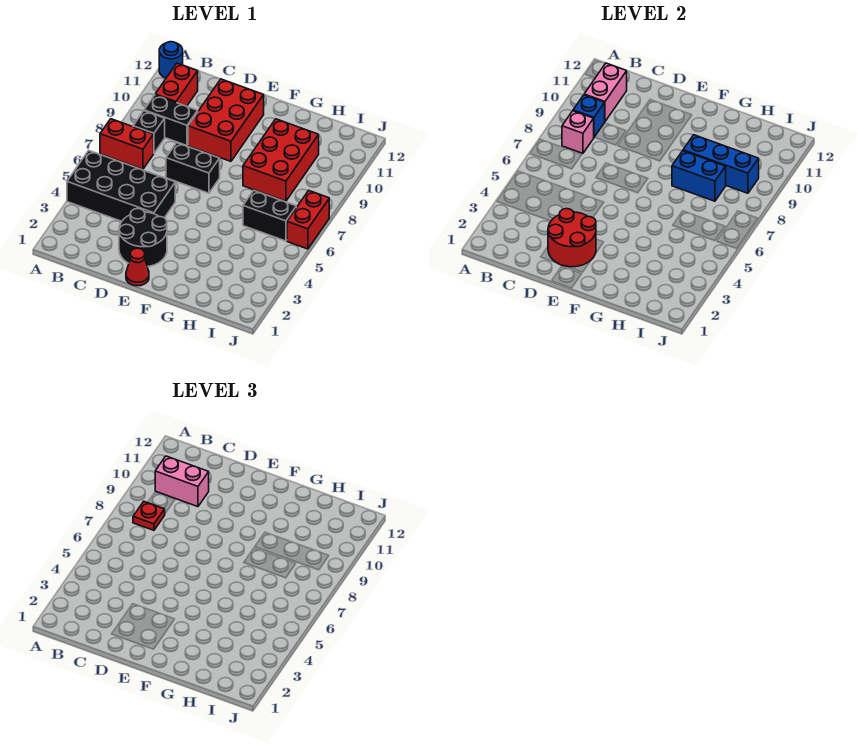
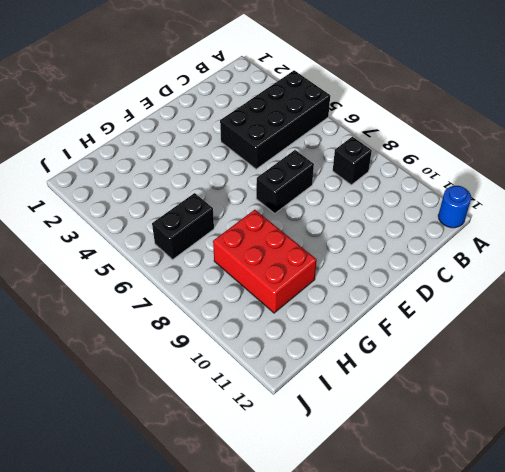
none -> red brick A7:B7 level 1
none -> black brick B9:C9 level 1
none -> red brick B10:B11 level 1

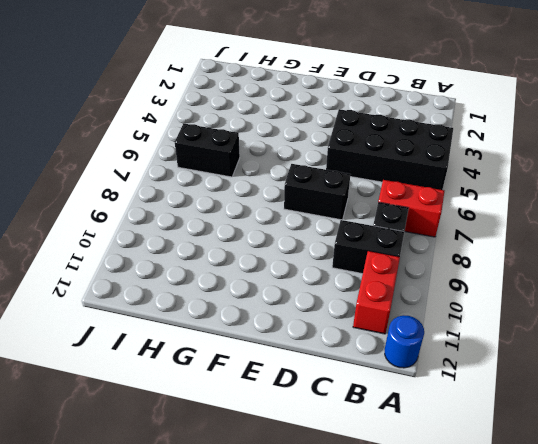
none -> black round brick D2:E3 level 1
none -> red brick D9:E11 level 1
none -> red cone E1 level 1

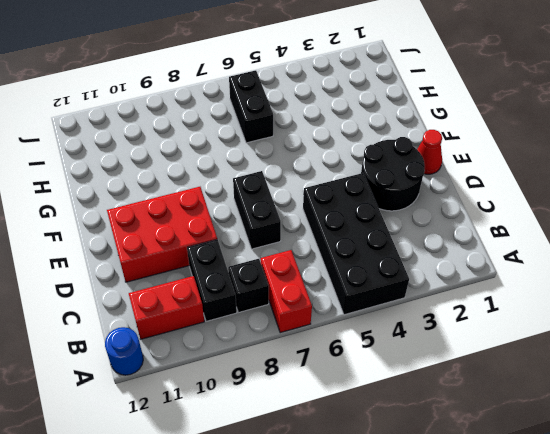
none -> red brick G8:H10 level 1
none -> red brick J6:J7 level 1
none -> pink brick B8 level 2

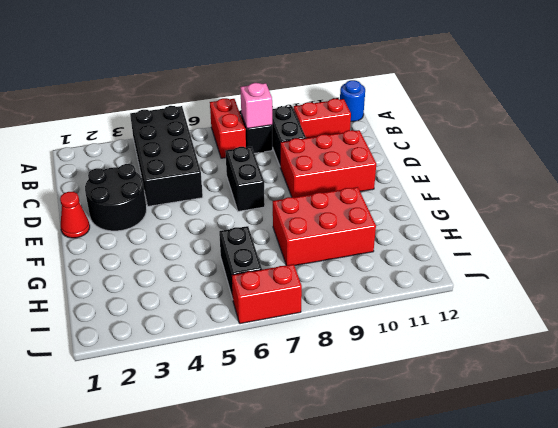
none -> blue brick B9 level 2
none -> pink brick B10:B11 level 2
none -> red round brick D2:E3 level 2

